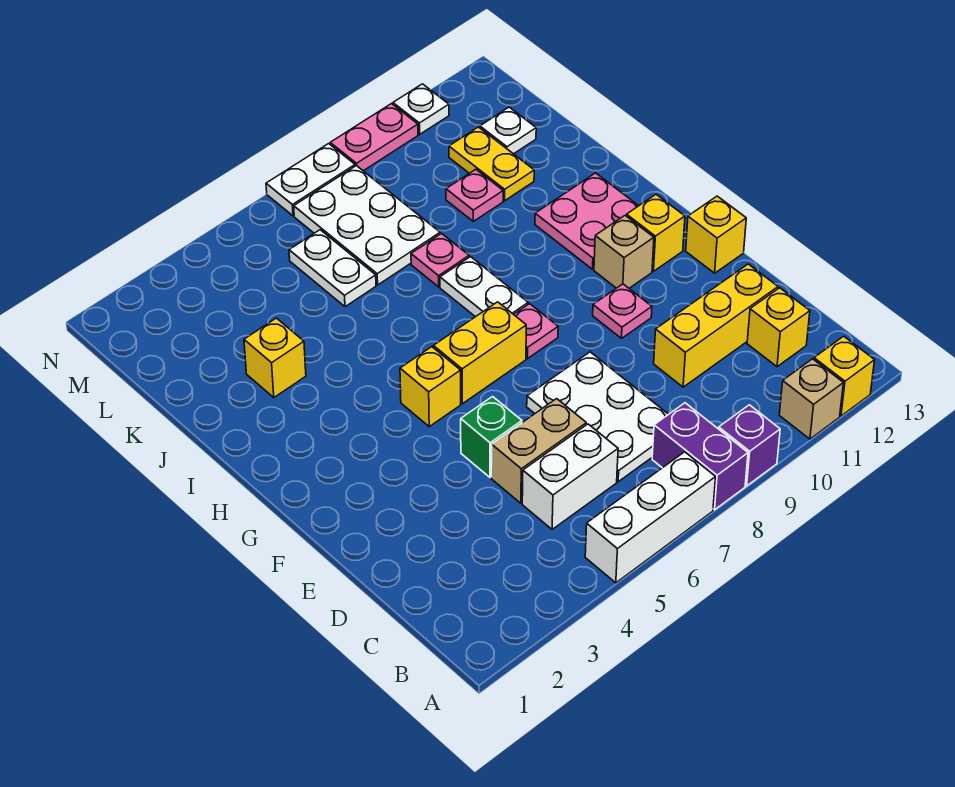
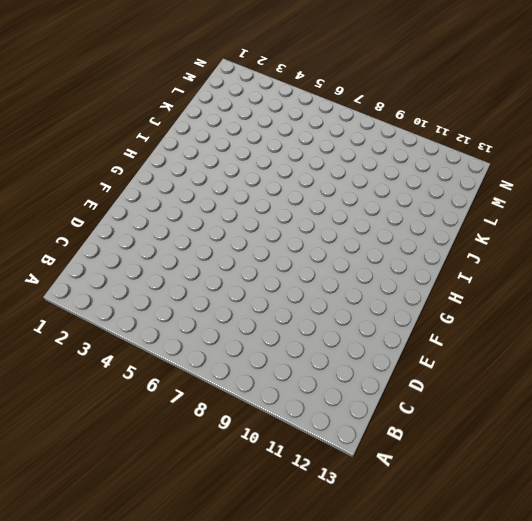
none -> white brick A5:A7 level 1
none -> purple brick A8:B8 level 1
none -> purple brick A9 level 1
none -> tan brick A11 level 1

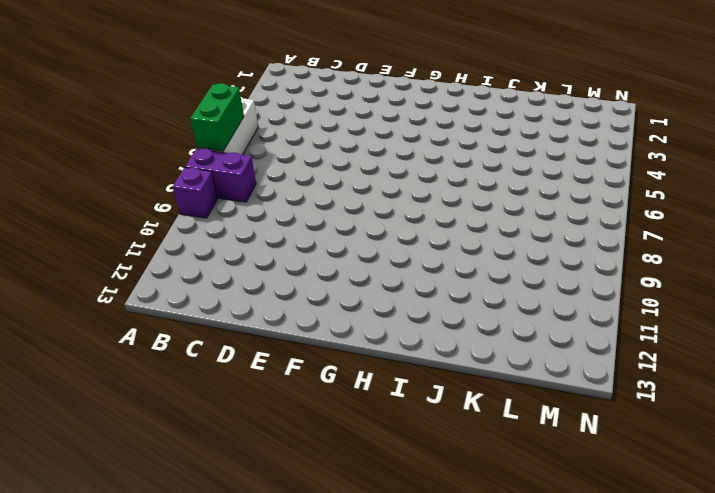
green brick A6:A7 level 2 -> none
none -> tan brick A11 level 1
none -> yellow brick A12 level 1
none -> white brick C5:C6 level 1
none -> white plate C7:E8 level 1

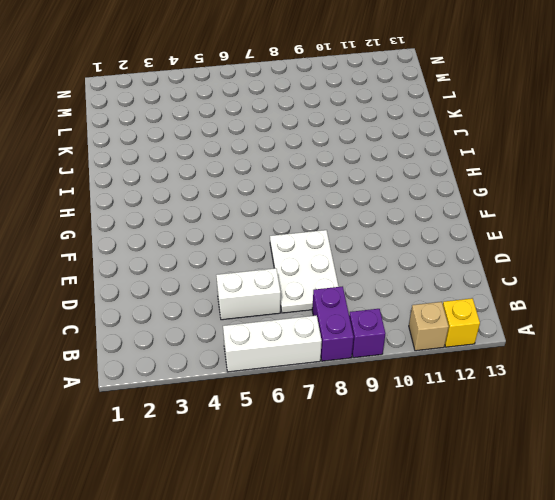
none -> yellow brick C12 level 1
none -> tan brick D5:D6 level 1
none -> yellow brick D10:D12 level 1
none -> green brick E5 level 1

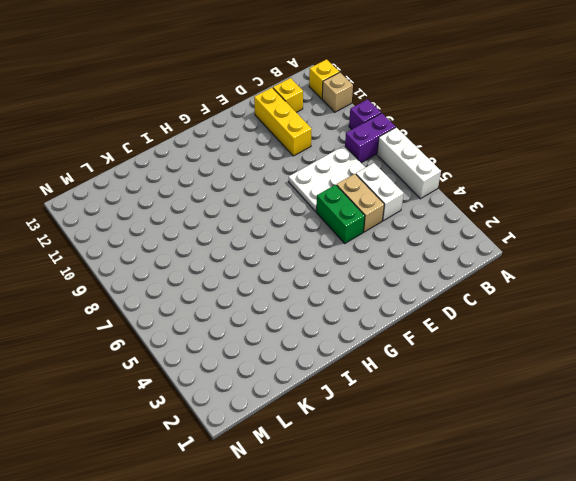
green brick E5:E6 level 1 -> green brick E5 level 1
none -> pink plate F10 level 1
none -> yellow brick F13 level 1
none -> yellow brick G5 level 1
none -> yellow brick G6:G7 level 1

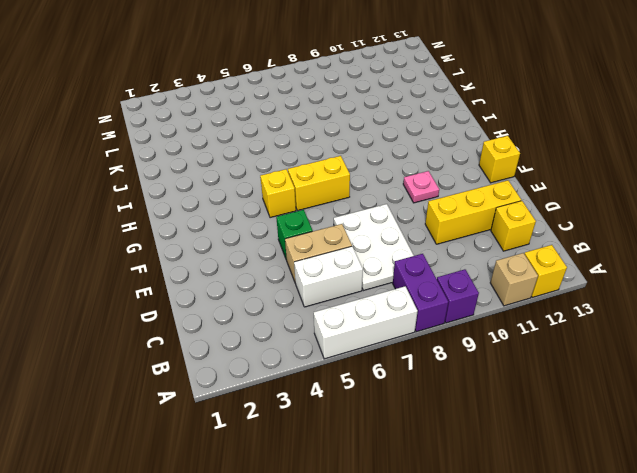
none -> pink plate G8 level 1
none -> tan brick G11 level 1
none -> yellow brick G12 level 1
none -> white plate H8:I8 level 1

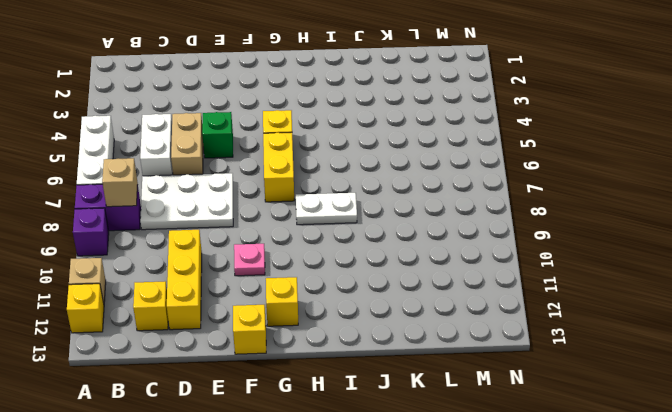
tan brick B8 level 2 -> tan brick G11 level 1
none -> pink plate G8 level 1
none -> pink plate H11:I12 level 1
none -> yellow brick J3 level 1
none -> pink plate J8 level 1

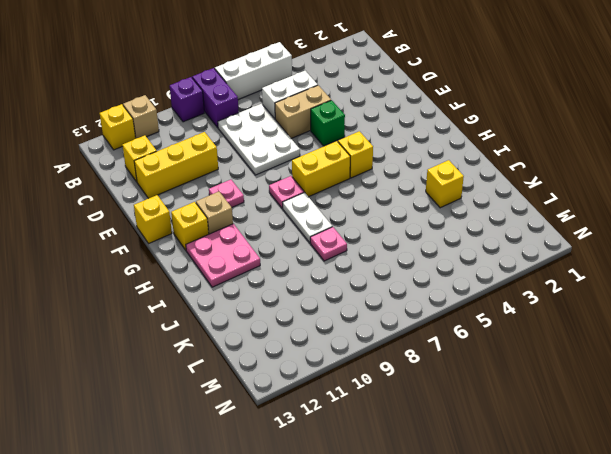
none -> white plate K6:L6 level 1
none -> white plate K7:M8 level 1
none -> pink plate K10 level 1
none -> yellow plate K11:L11 level 1

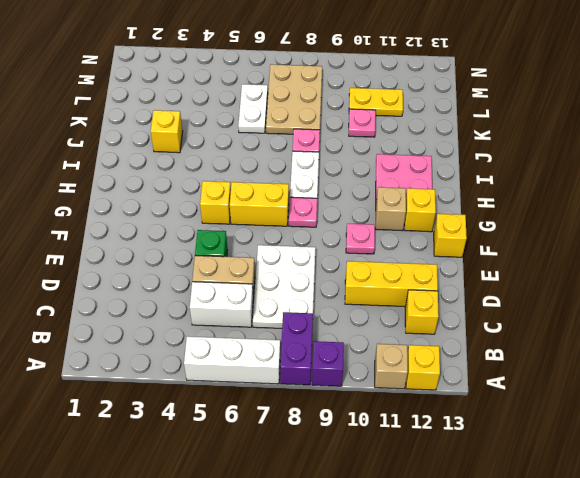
tan plate K7:M8 level 1 -> white plate K7:M8 level 1
yellow plate L10:L11 level 1 -> yellow plate K11:L11 level 1
none -> white plate L12 level 1
none -> white plate N7:N8 level 1
none -> pink plate N9:N10 level 1
none -> white plate N11 level 1

